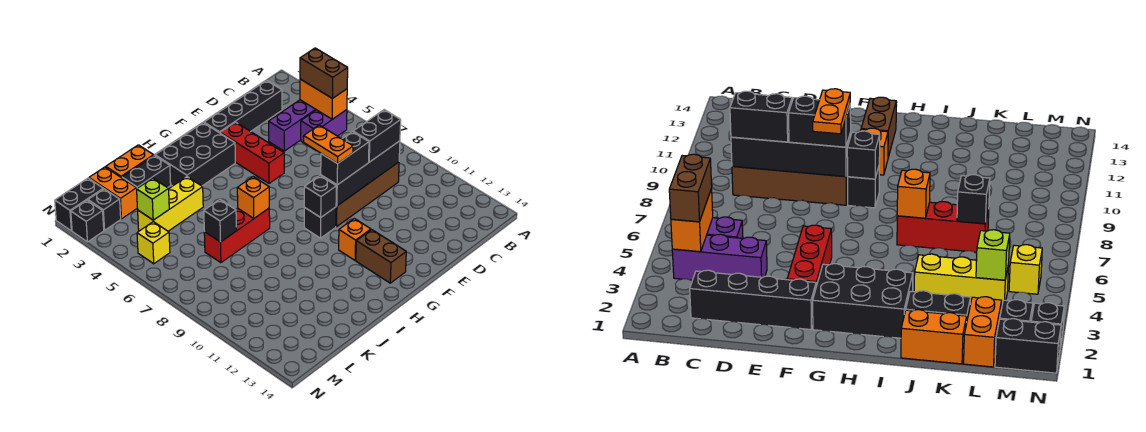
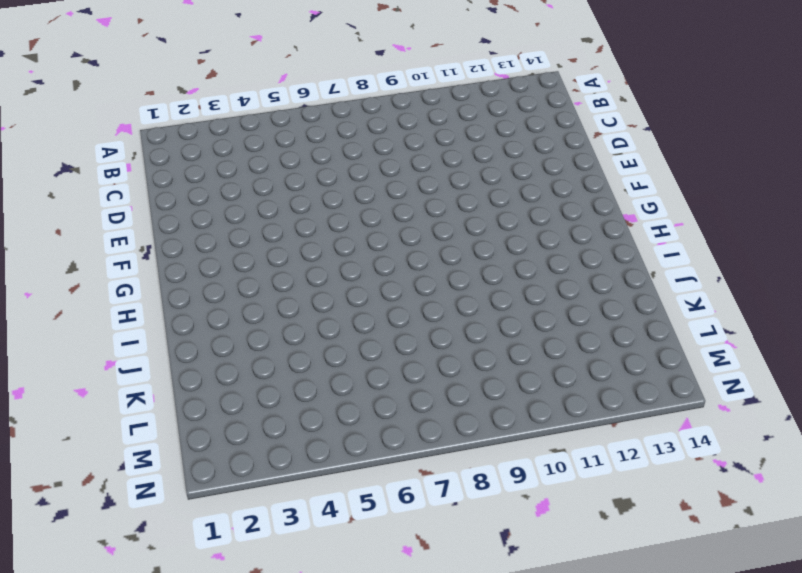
none -> purple brick B4:D4 level 1
none -> purple brick B5:C5 level 1
none -> black brick C2:F2 level 1

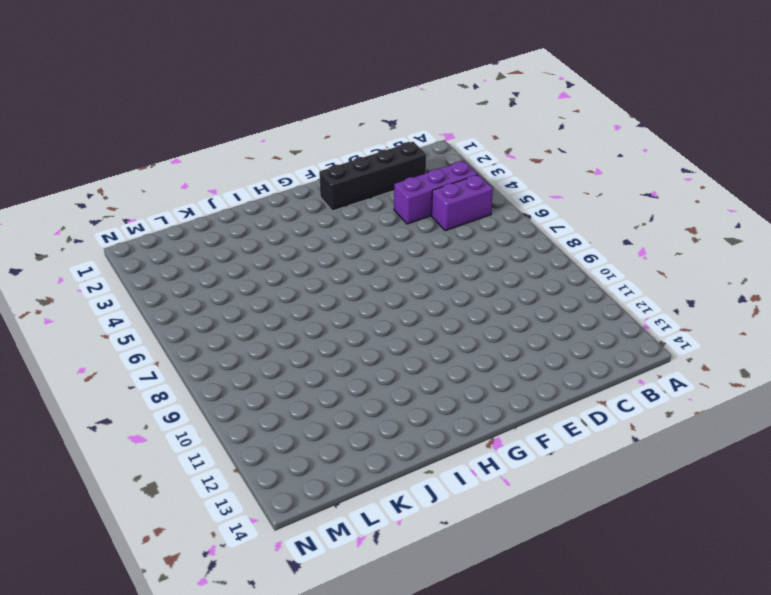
none -> brown brick C9:F9 level 1
none -> red brick F3:F5 level 1
none -> black brick G2:I3 level 1

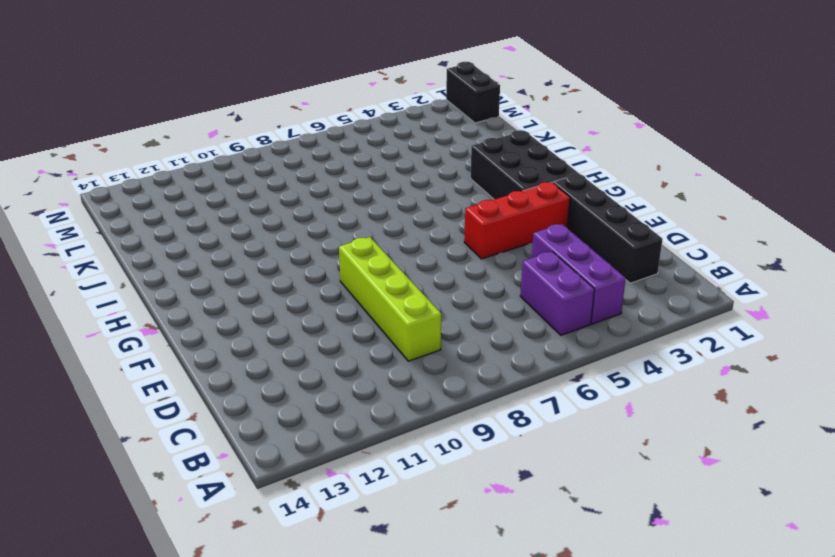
lime brick C9:F9 level 1 -> brown brick C9:F9 level 1
none -> black brick G9 level 1
none -> orange brick G11 level 1
none -> brown brick G12:G13 level 1

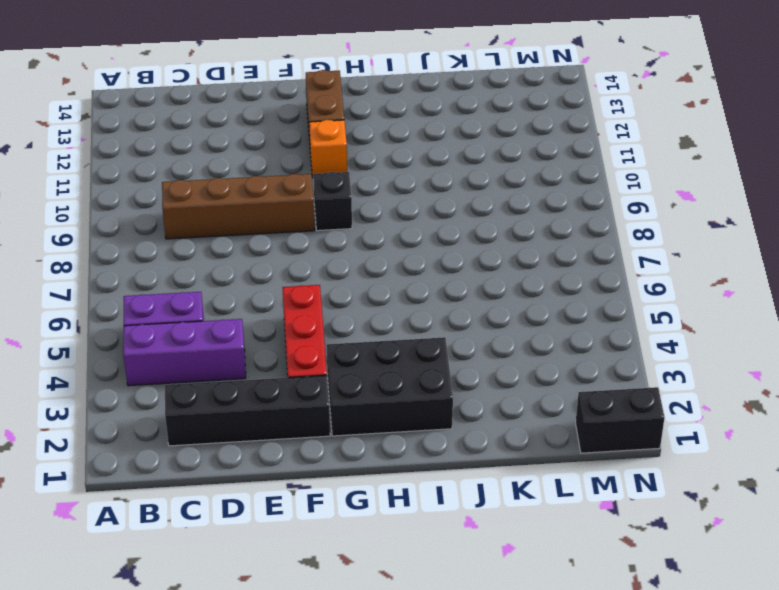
none -> red brick I7:K7 level 1
none -> orange brick J1:K1 level 1
none -> black brick J2:K2 level 1

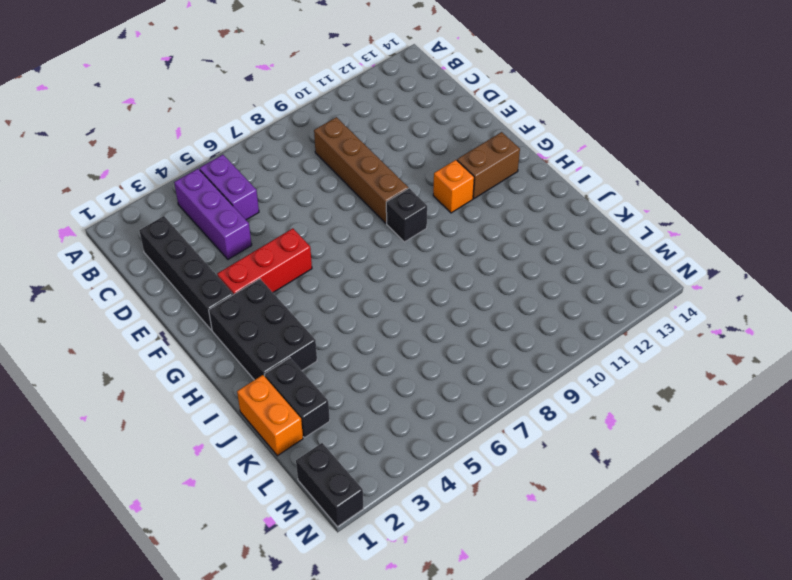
none -> red brick I7:K7 level 1
none -> yellow brick J4:L4 level 1
none -> orange brick L1:L2 level 1

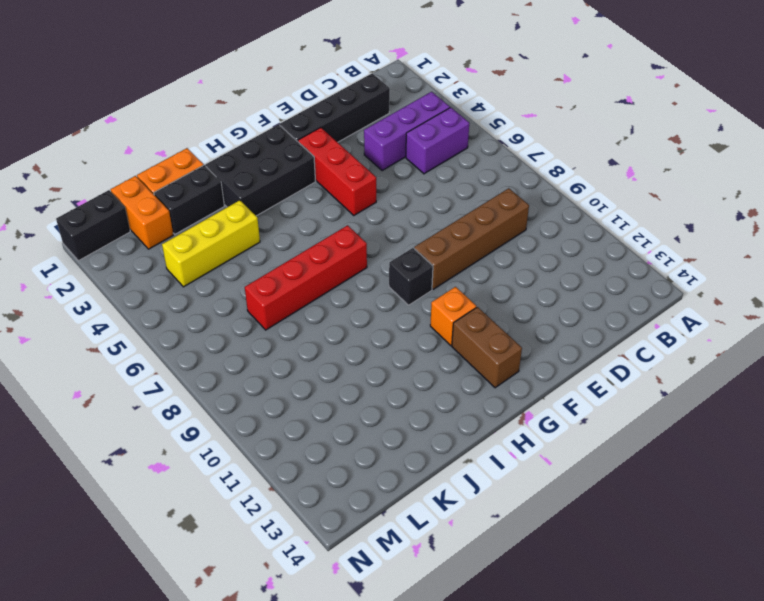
red brick H7:K7 level 1 -> red brick I7:K7 level 1
none -> black brick M2 level 1
none -> yellow brick M5 level 1
none -> black brick N2 level 1

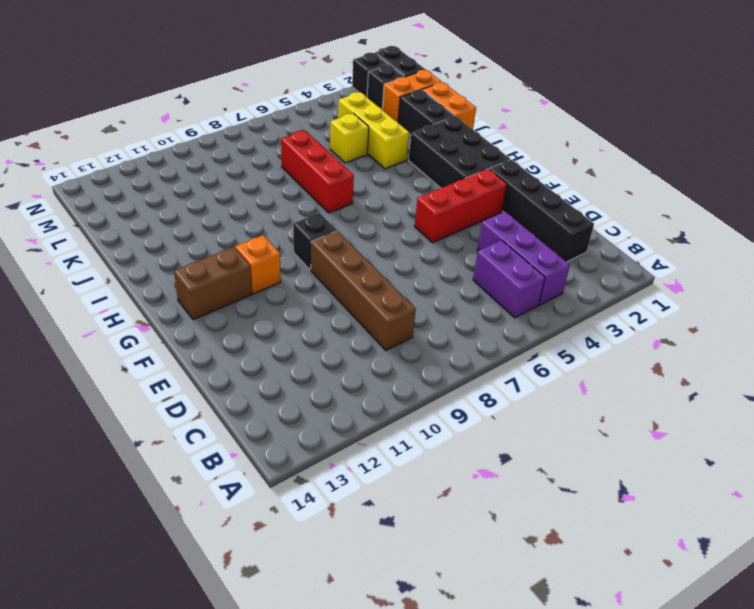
yellow brick K5 level 1 -> yellow brick M5 level 1
none -> orange brick B4:B5 level 2
none -> black brick C9:F9 level 2
none -> black brick G9 level 2

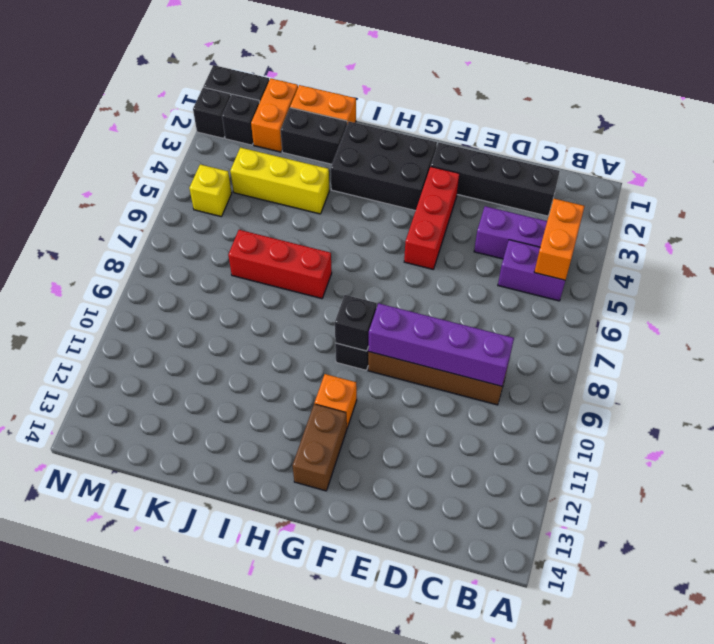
purple brick C9:F9 level 2 -> black brick C9:F9 level 2
none -> orange brick I7 level 2
none -> black brick K7 level 2
none -> lime brick L4 level 2

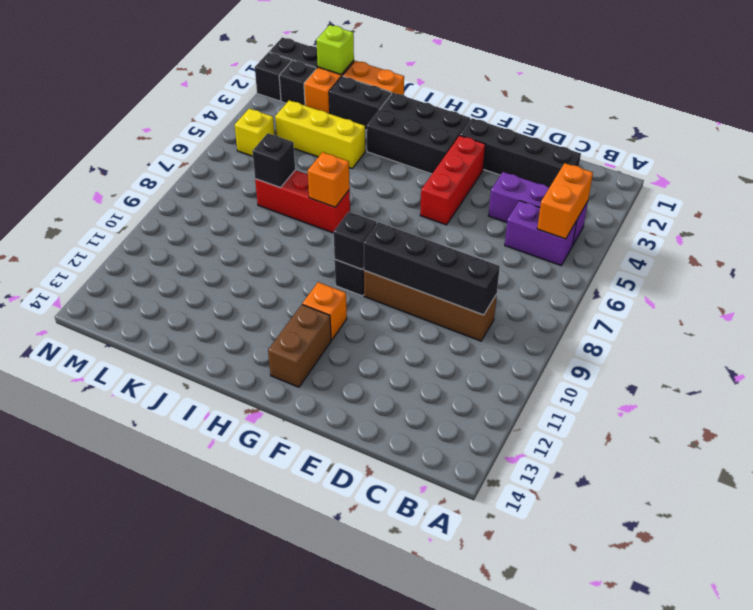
lime brick L1 level 2 -> lime brick L4 level 2
none -> brown brick B4:B5 level 3
none -> black brick C9:D9 level 3
none -> black brick E9:F9 level 3

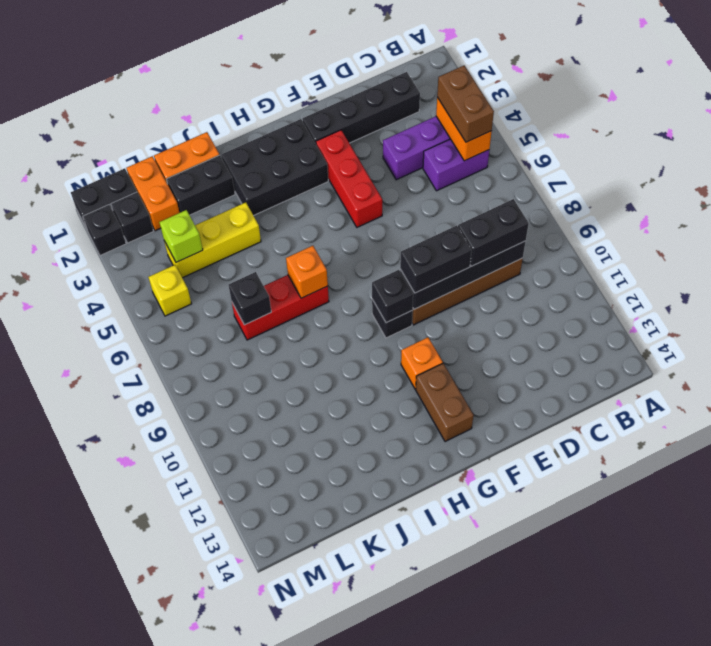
none -> orange plate F8:F9 level 4

